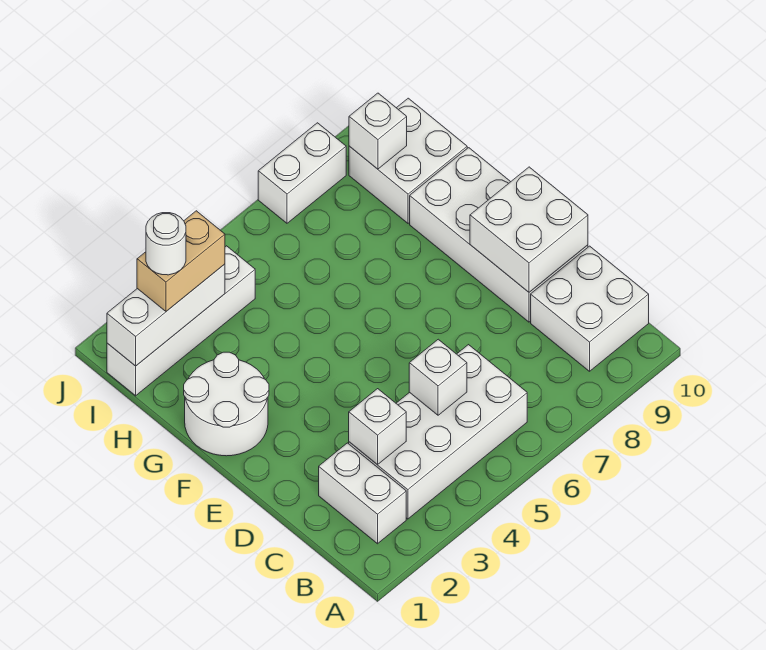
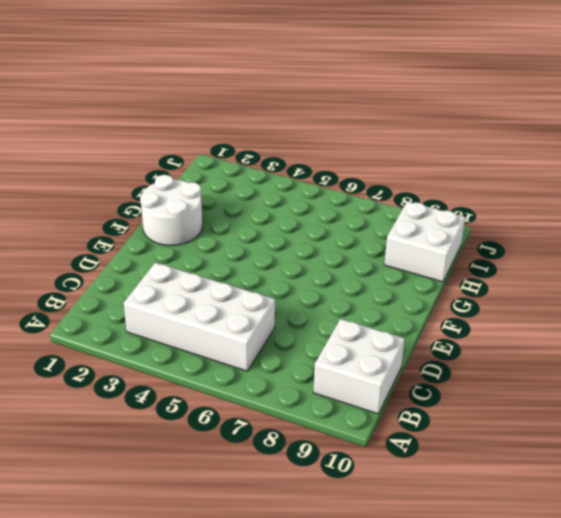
none -> white brick B2:C2 level 1
none -> white brick D9:G10 level 1
none -> white brick I1:I4 level 1

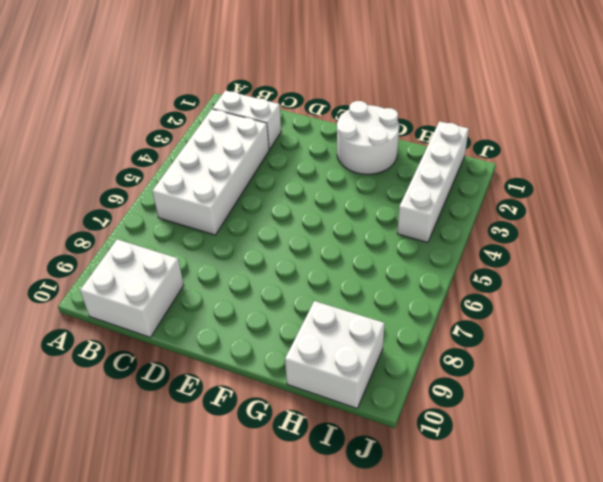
none -> white brick D9:G10 level 1
none -> white brick J7:J8 level 1
none -> white brick C3 level 2

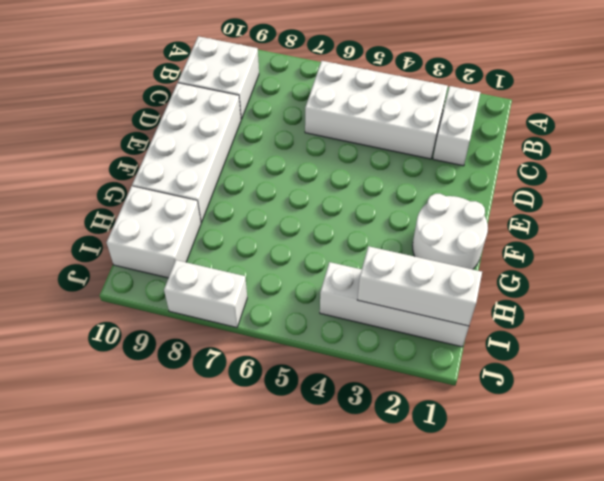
none -> white brick C3 level 2
none -> white brick C5 level 2
none -> white brick D9:E10 level 2

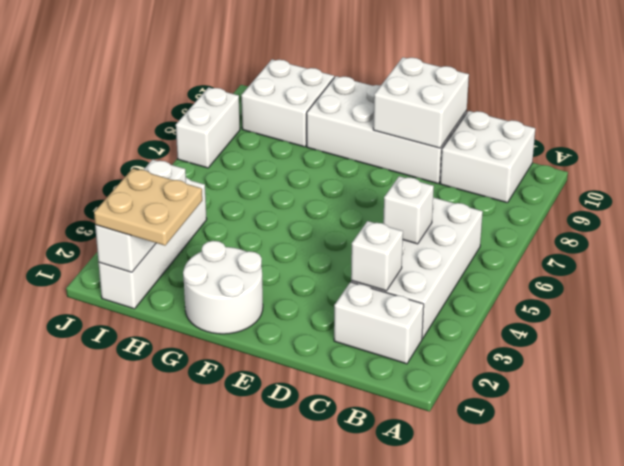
tan plate H1:I2 level 3 -> tan brick I2:I3 level 3
none -> white brick I9 level 2
none -> white round brick I2 level 4

